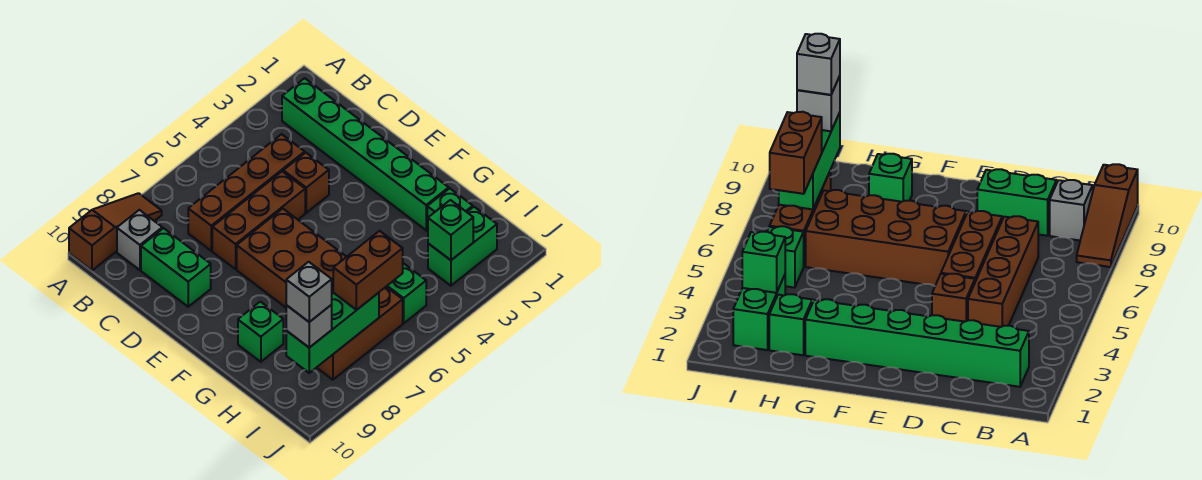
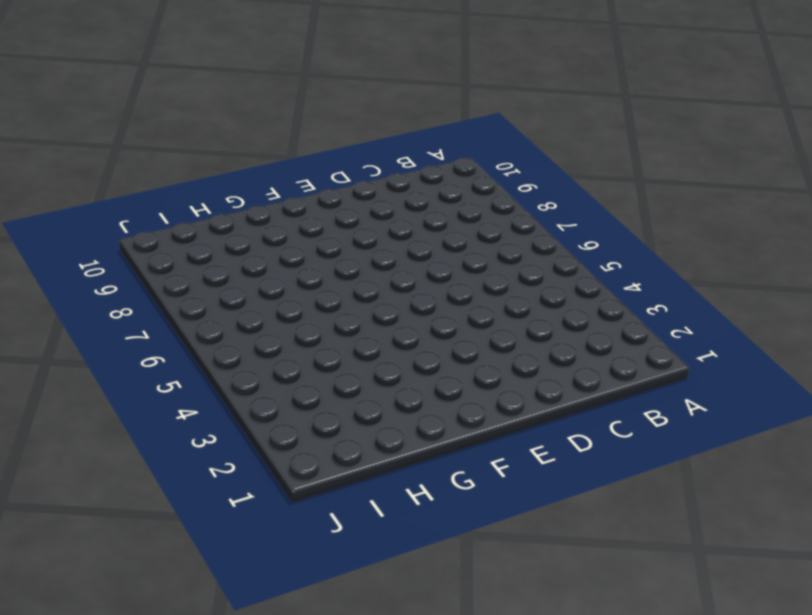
none -> brown slope A8:A10 level 1 top 10
none -> green brick B2:G2 level 1
none -> grey brick B9 level 1

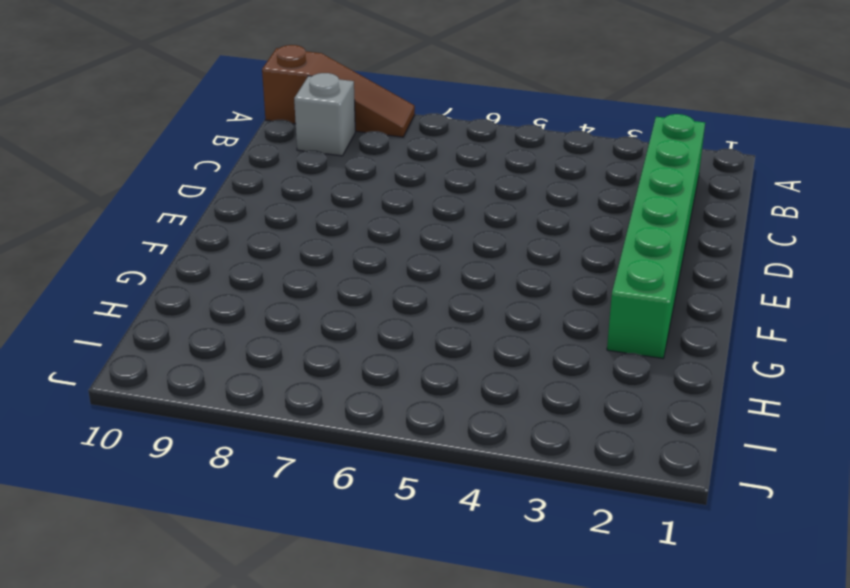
none -> brown brick C4:C7 level 1
none -> green brick C9:D9 level 1
none -> brown brick D4 level 1

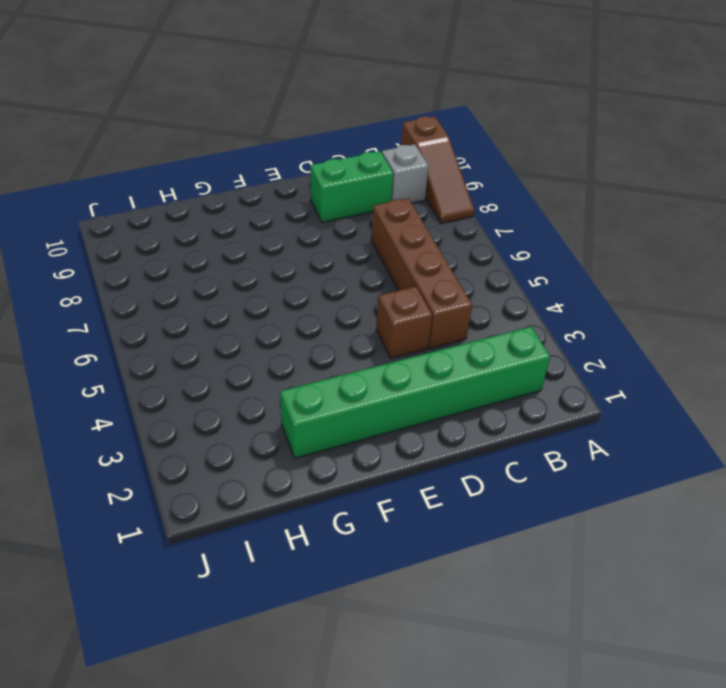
none -> brown brick D5:D7 level 1
none -> brown brick E6:H7 level 1
none -> green brick G9 level 1

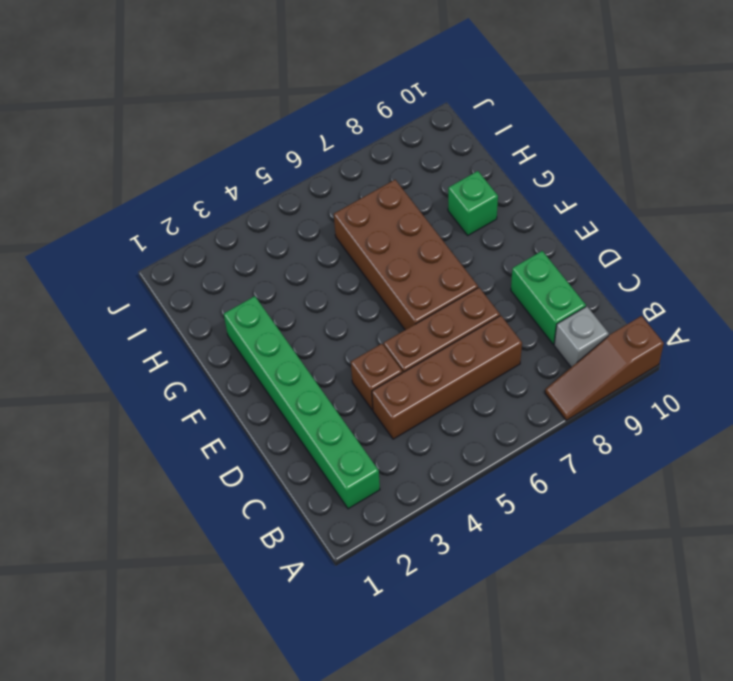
none -> green brick H2 level 1
none -> green brick I2:I3 level 1
none -> green brick I5 level 1

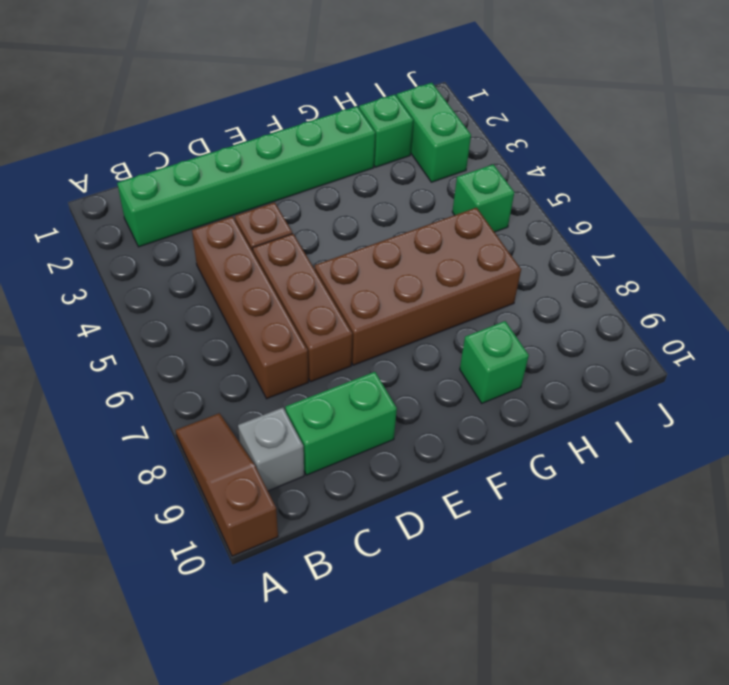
none -> brown brick I6:I8 level 1
none -> green brick I3 level 2
none -> green brick I7:I9 level 2

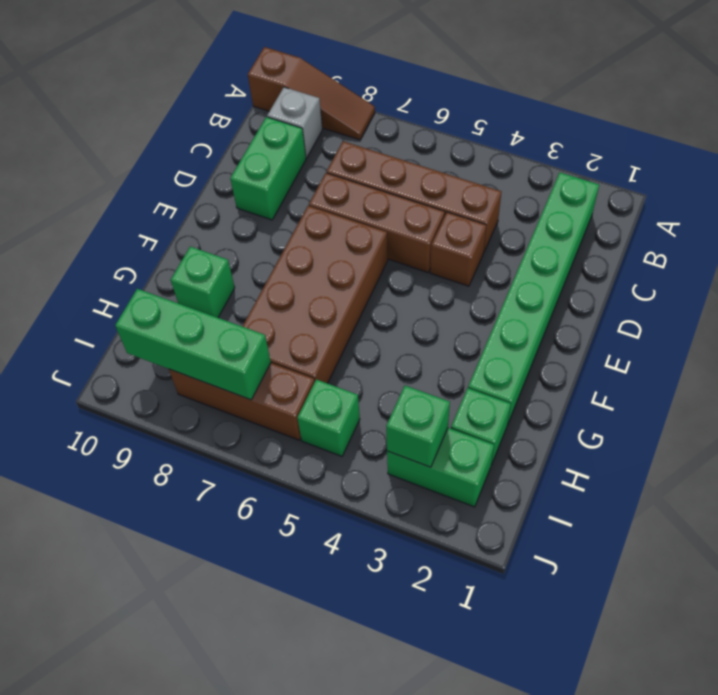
none -> brown brick I6:I7 level 3
none -> grey brick I9 level 3
none -> grey brick I9 level 4

